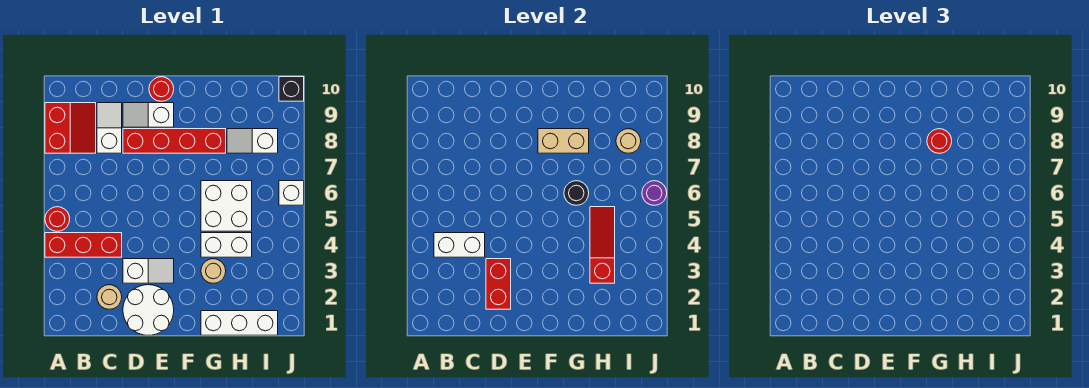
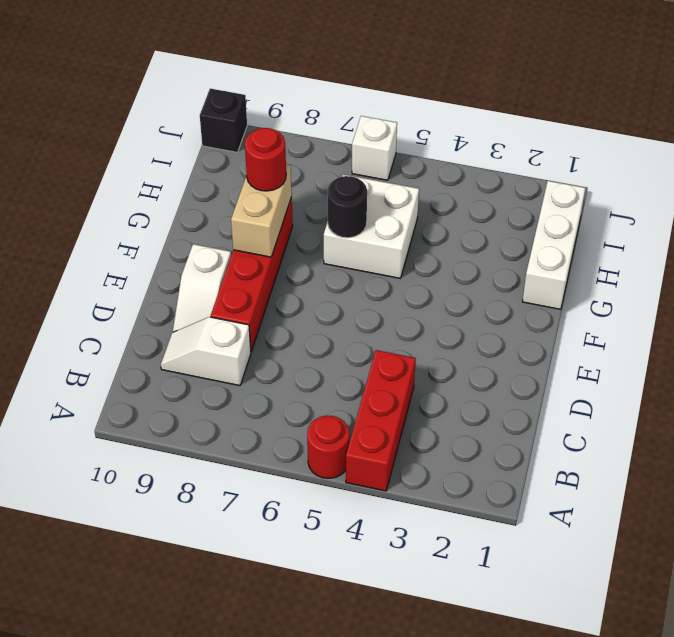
none -> red slope A8:B9 level 1 top A
none -> tan round brick C2 level 1
none -> white round brick D1:E2 level 1

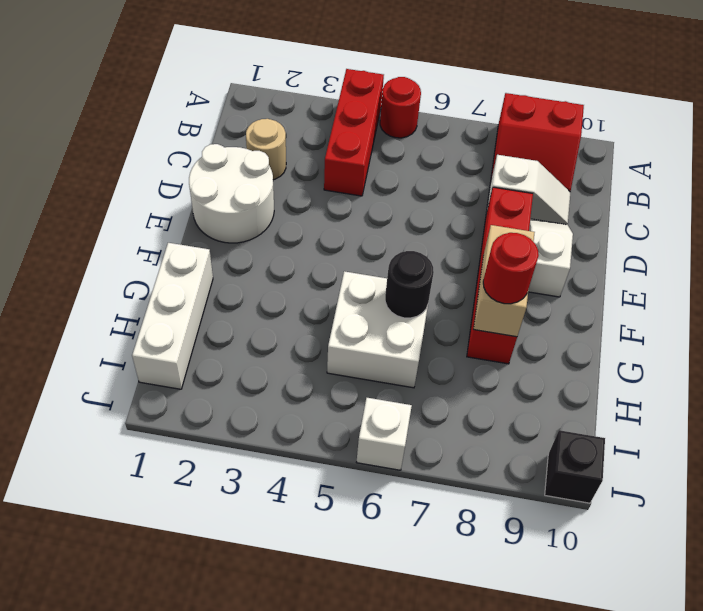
none -> white slope D3:E3 level 1 top D
none -> red round brick E10 level 1
none -> tan round brick G3 level 1

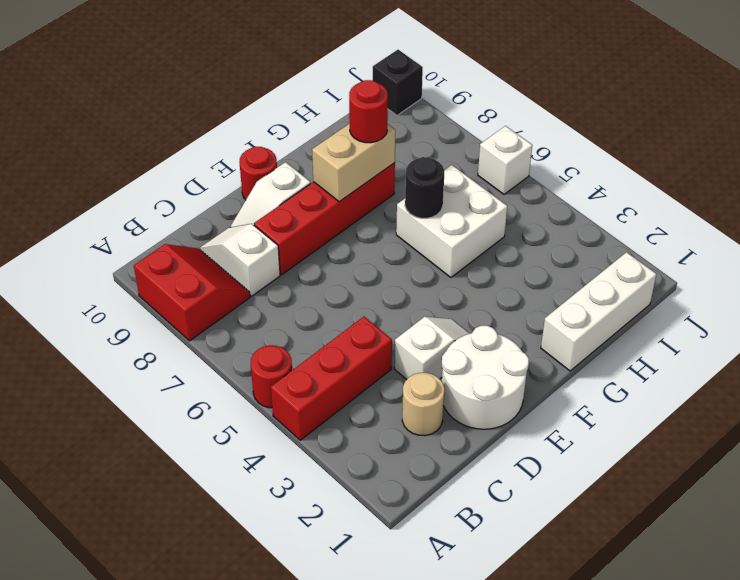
none -> tan round brick G3 level 1
none -> white brick G4:H4 level 1
none -> white slope H8:I8 level 1 top I

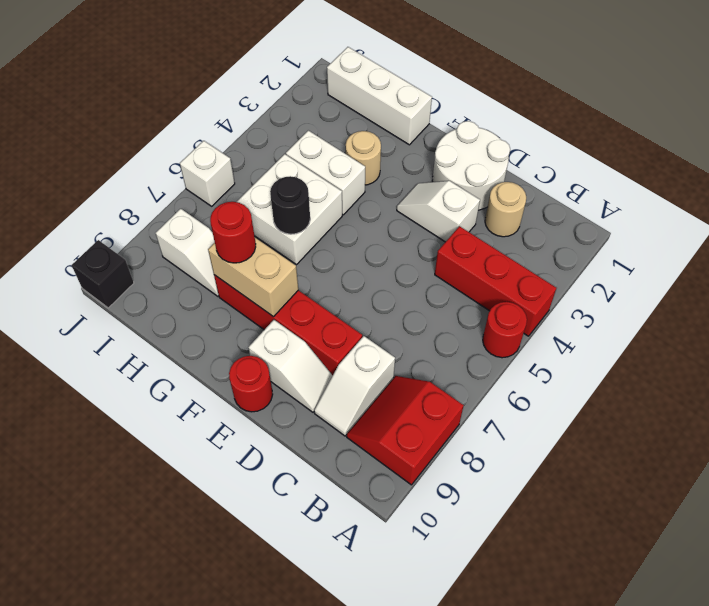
none -> white brick B4:C4 level 2
none -> red brick D2:D3 level 2
none -> red slope H3:H5 level 2 top 3

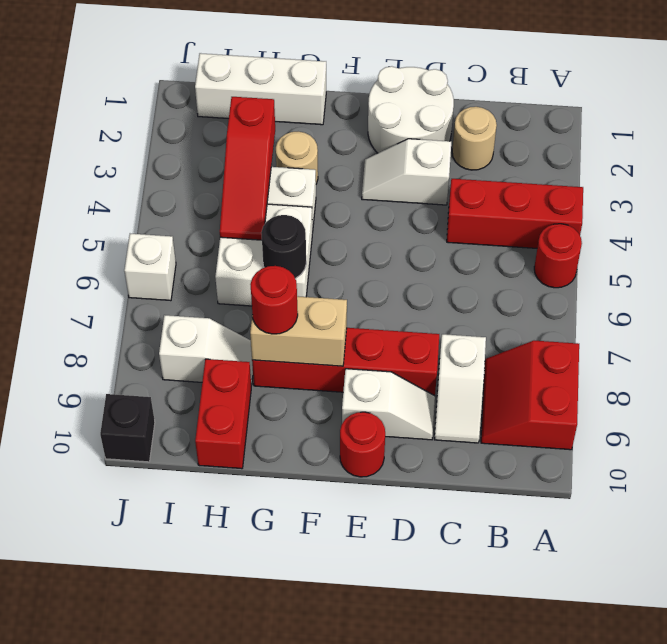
red brick H9:H10 level 1 -> red brick D2:D3 level 2
none -> white brick B4:C4 level 2
none -> tan round brick I8 level 2
none -> purple round brick J6 level 2

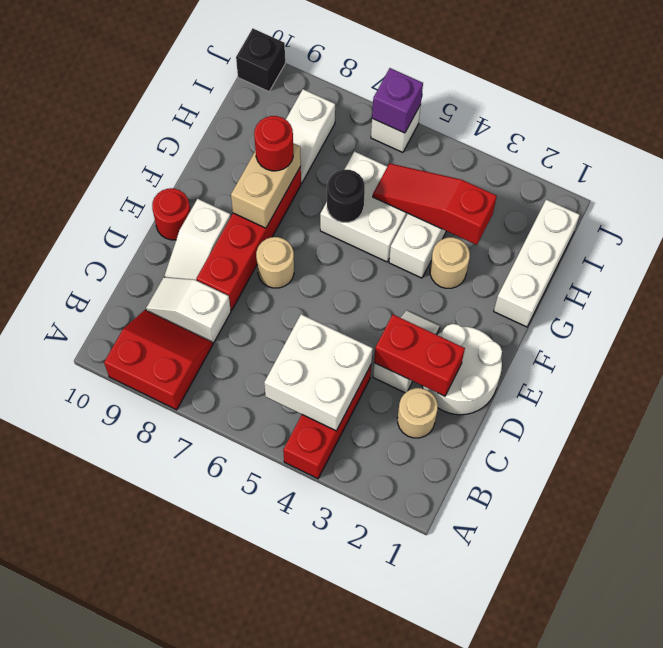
white brick B4:C5 level 2 -> white brick B4:C4 level 2
tan round brick E7 level 1 -> tan round brick I8 level 2
purple brick J6 level 2 -> purple round brick J6 level 2
none -> red round brick A5 level 1

